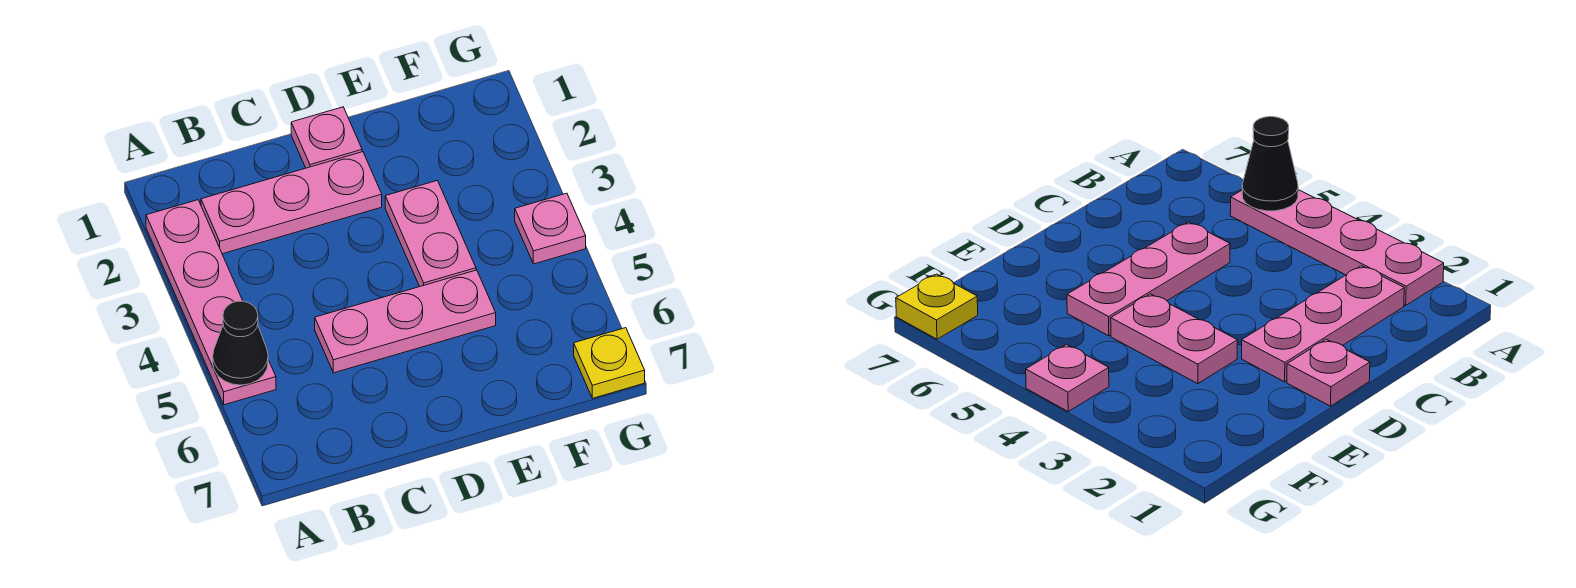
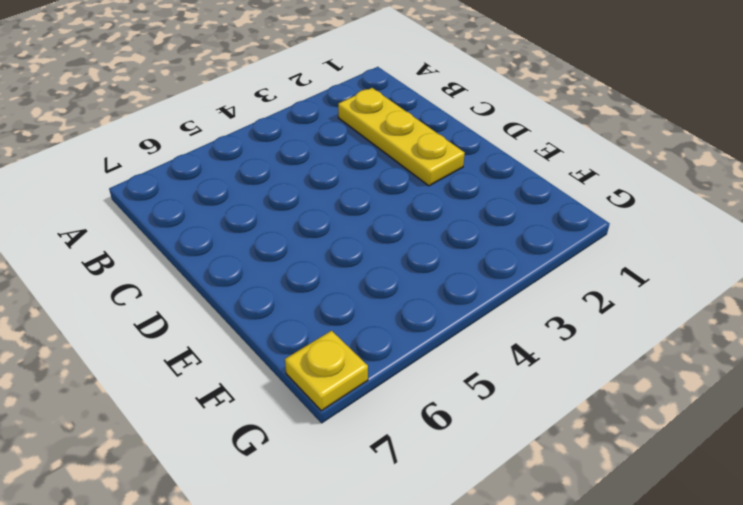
yellow plate B2:D2 level 1 -> pink plate B2:D2 level 1
none -> pink plate A2:A5 level 1
none -> pink plate C5:E5 level 1

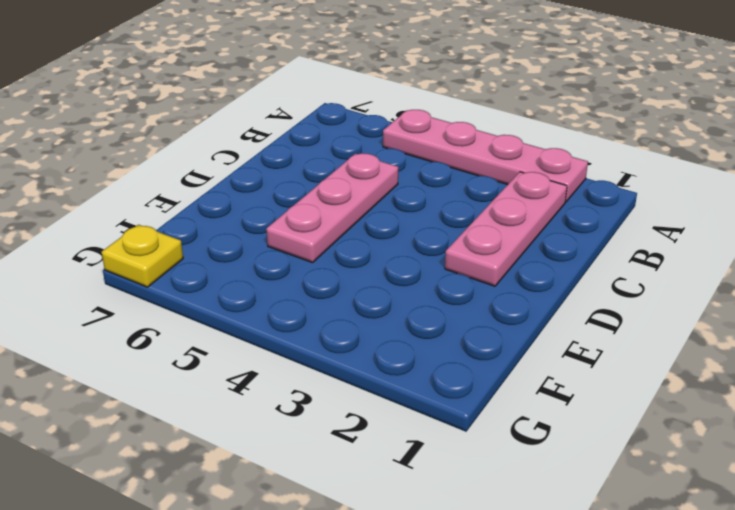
none -> pink plate D1 level 1
none -> pink plate E3:E4 level 1

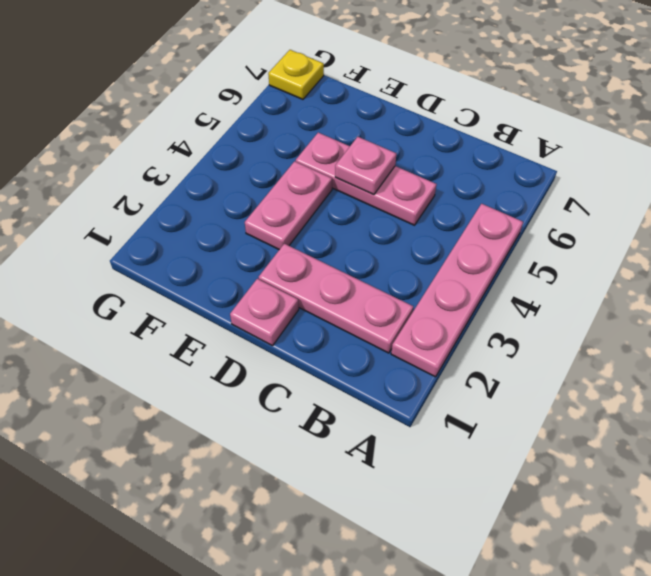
pink plate D5 level 2 -> pink plate G4 level 1
none -> black cone A5 level 2

